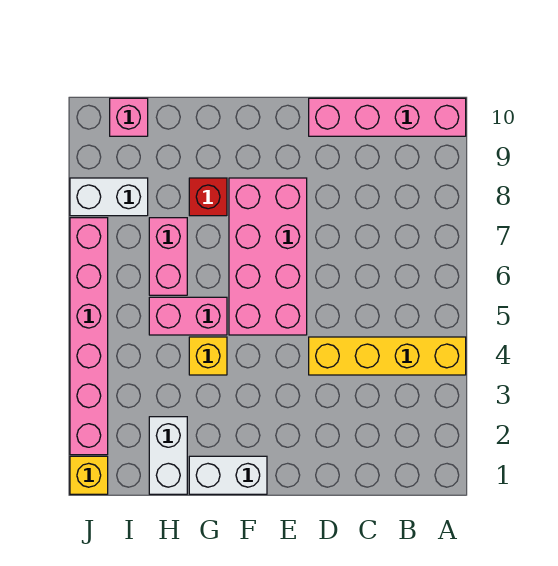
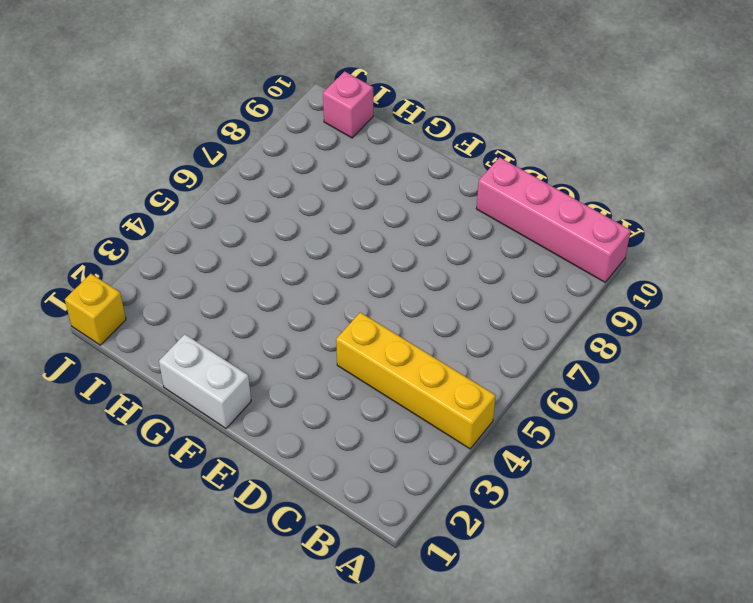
none -> pink brick E5:F8 level 1
none -> yellow brick G4 level 1
none -> pink brick G5:H5 level 1

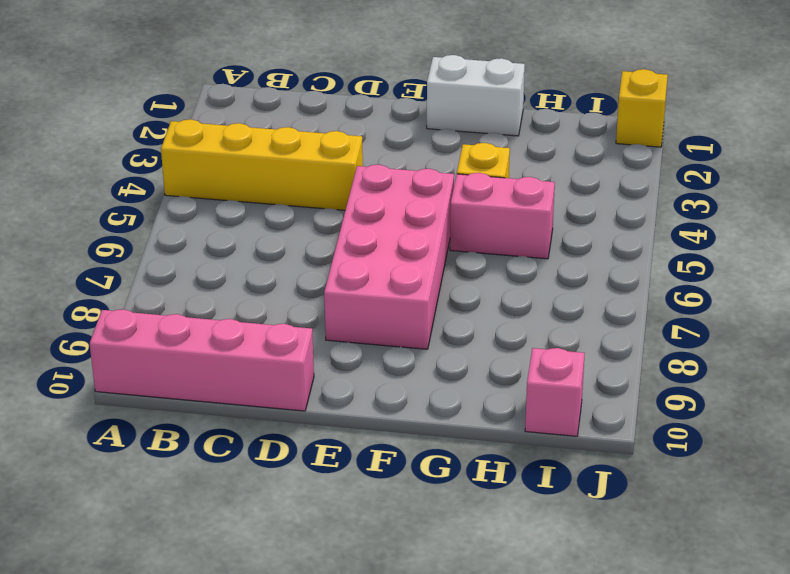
none -> red brick G8 level 1
none -> white brick H1:H2 level 1
none -> pink brick H6:H7 level 1

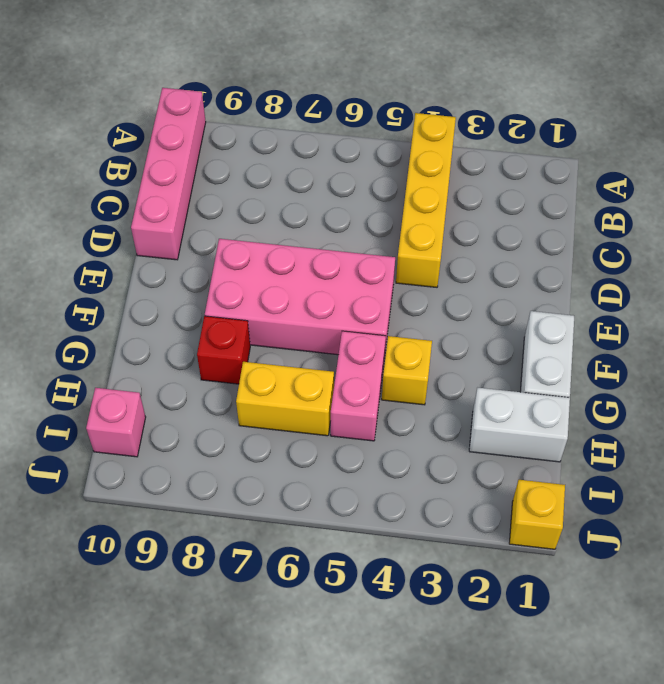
yellow brick H6:H7 level 1 -> pink brick H6:H7 level 1
none -> white brick I8:J8 level 1
none -> pink brick J2:J7 level 1

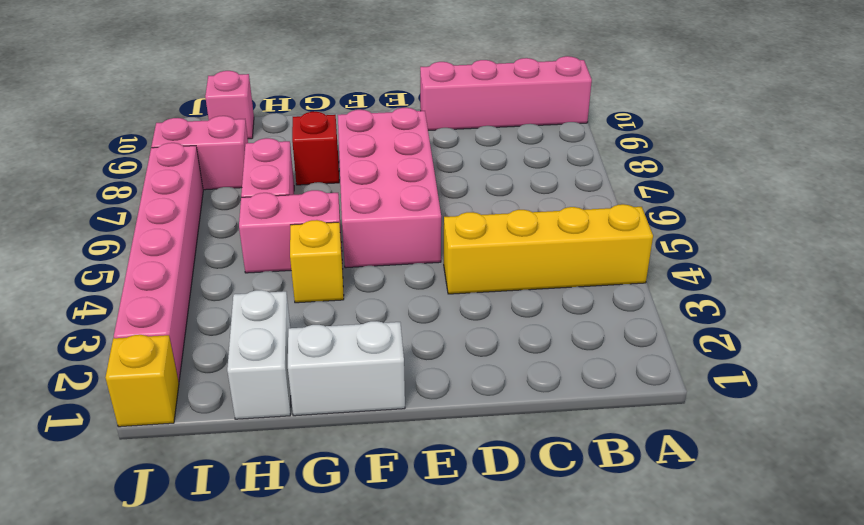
pink brick I8:J8 level 1 -> white brick I8:J8 level 1

